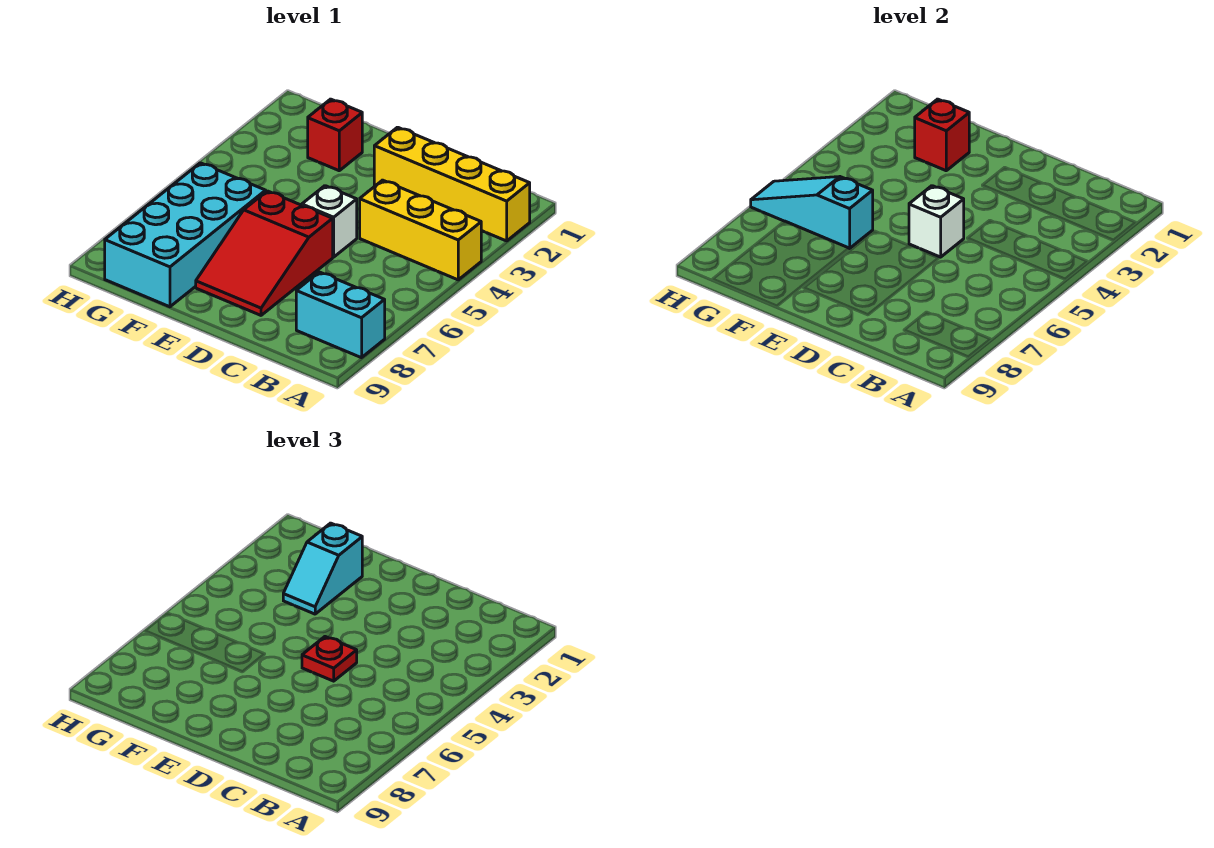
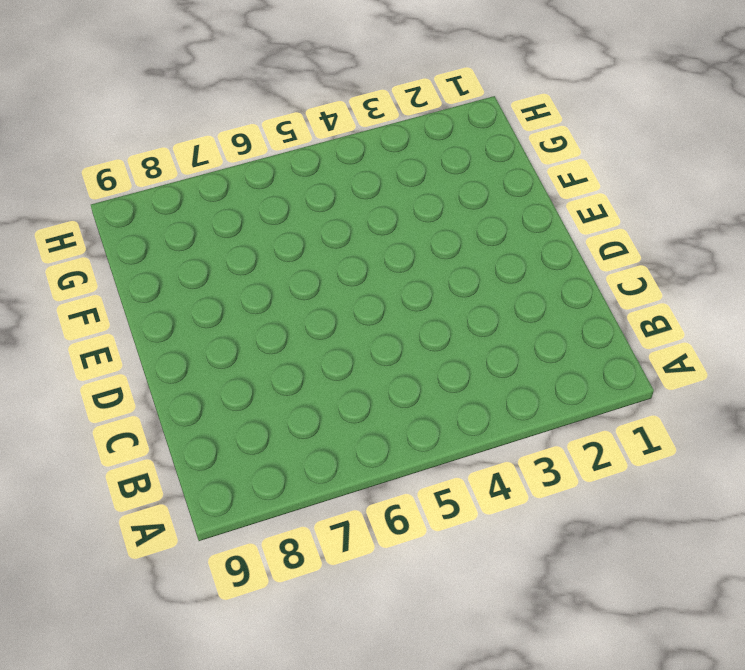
none -> yellow brick A2:D2 level 1
none -> yellow brick A4:C4 level 1
none -> cyan brick A8:B8 level 1

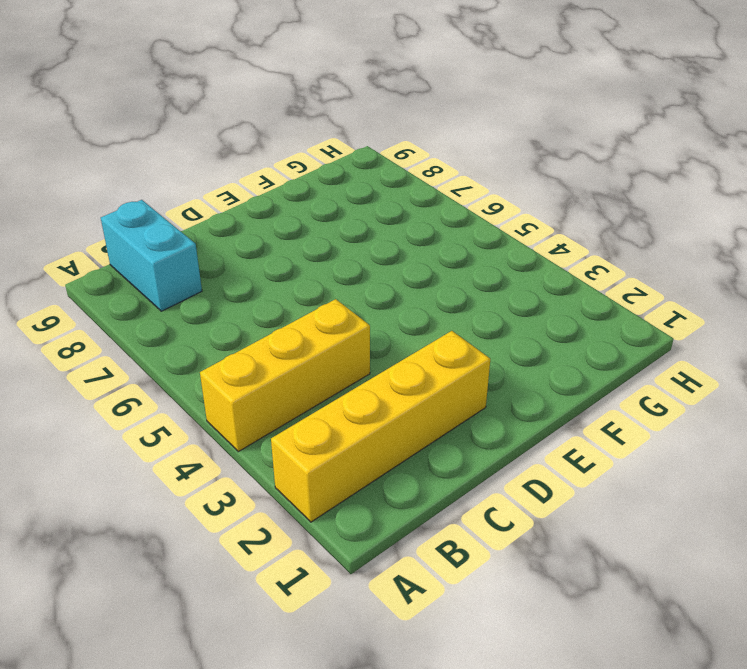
cyan brick B8:B9 level 1 -> cyan brick A8:B8 level 1
none -> white brick D5 level 1
none -> red slope D6:E8 level 1 top 6
none -> red brick F2 level 1

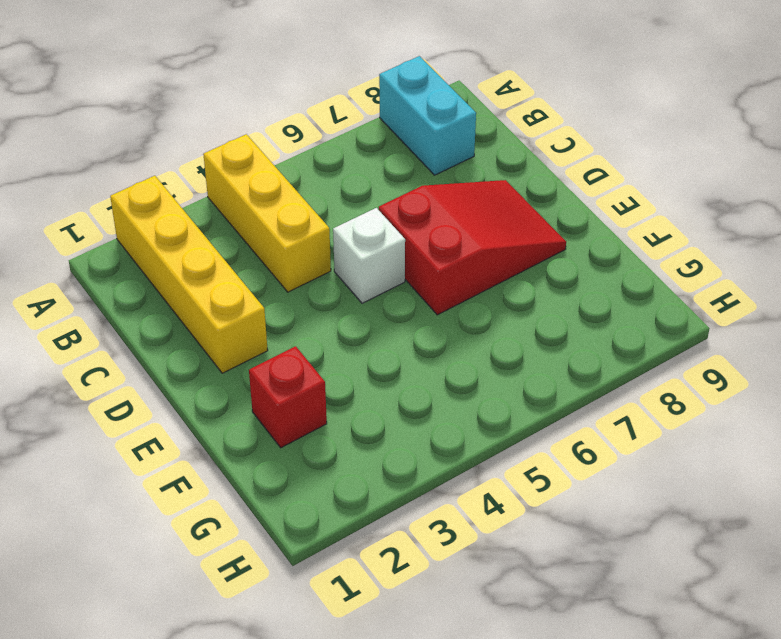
none -> cyan brick F6:G9 level 1
none -> white brick D5 level 2
none -> red brick F2 level 2

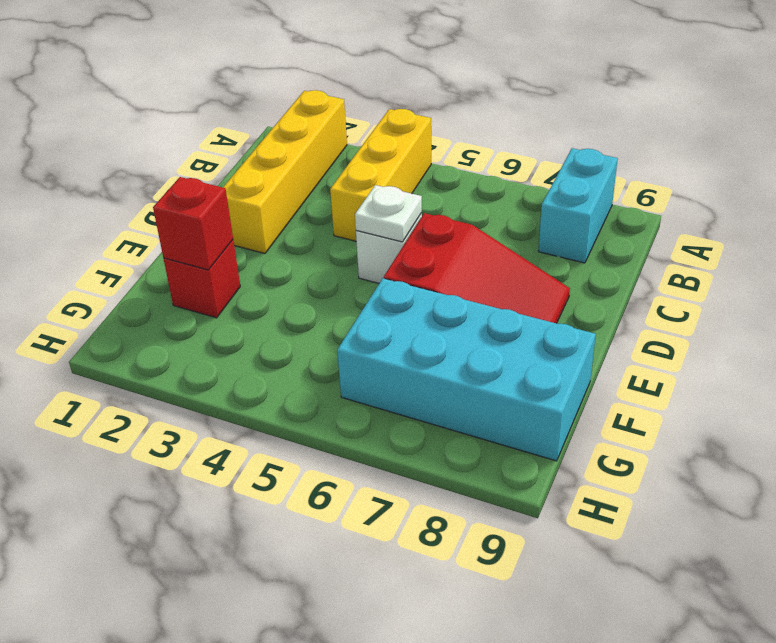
white plate D5 level 2 -> white brick D5 level 2
none -> cyan slope F6:H6 level 2 top F
none -> red plate D5 level 3
none -> cyan slope F2:F3 level 3 top 2

